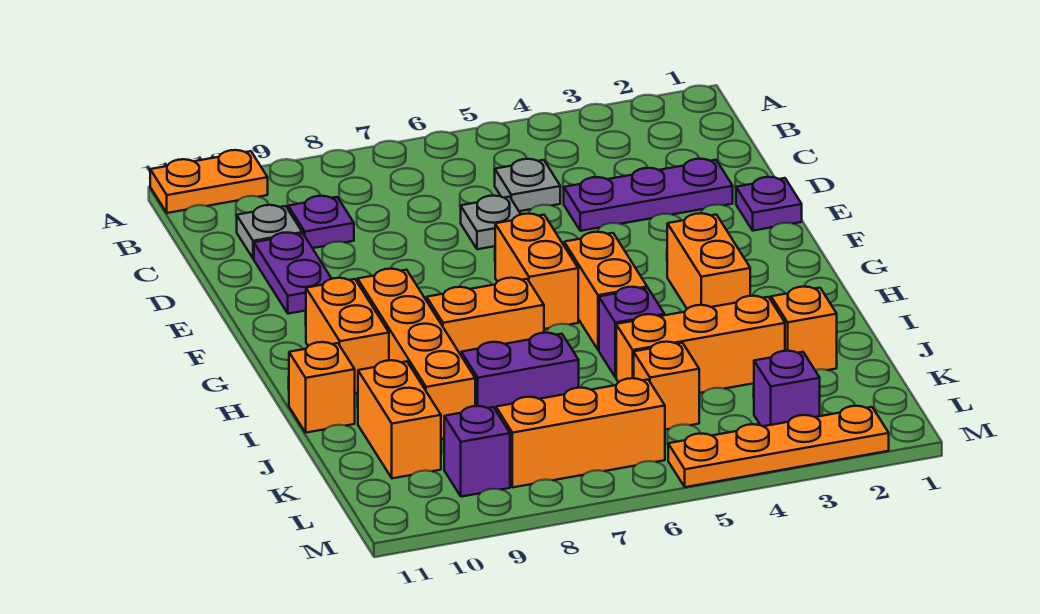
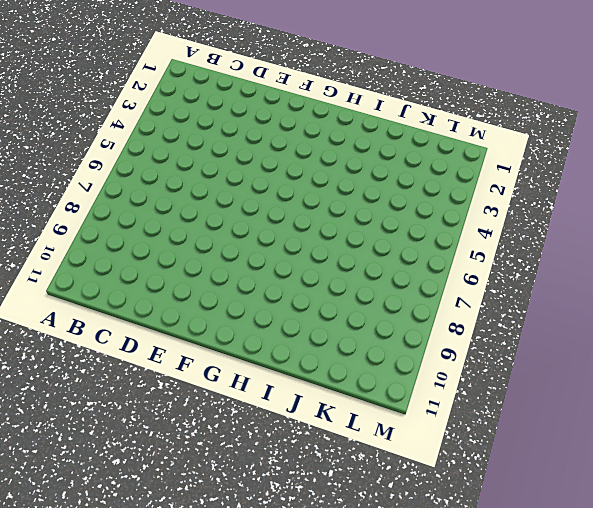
none -> orange plate A10:A11 level 1
none -> grey plate C5 level 1
none -> purple plate C9 level 1

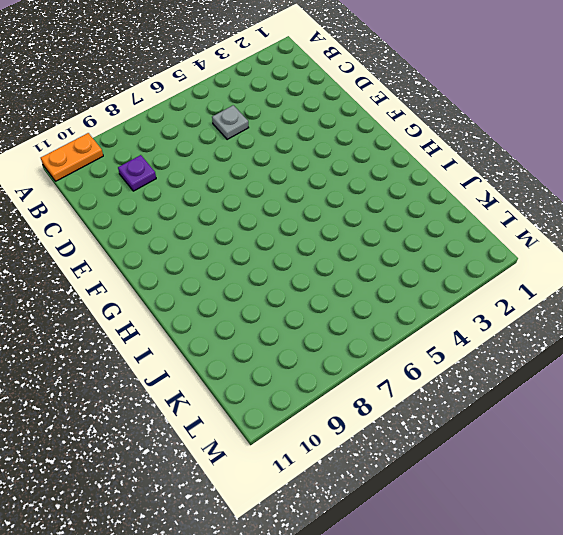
none -> grey plate C10 level 1
none -> purple plate D2:D4 level 1
none -> grey plate D6 level 1

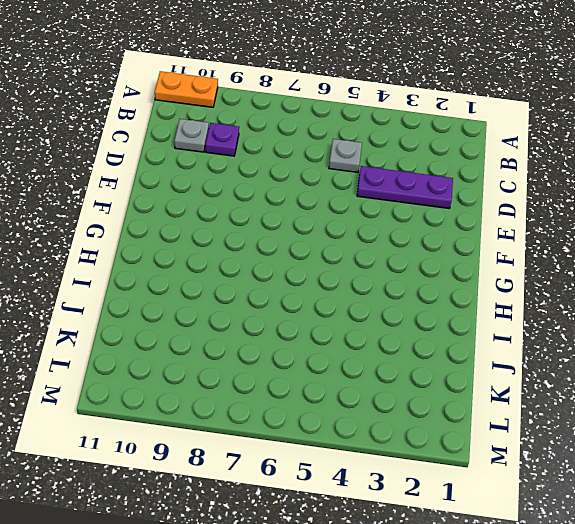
none -> grey plate D6 level 1
none -> purple plate D10:E10 level 1
none -> purple plate E1 level 1

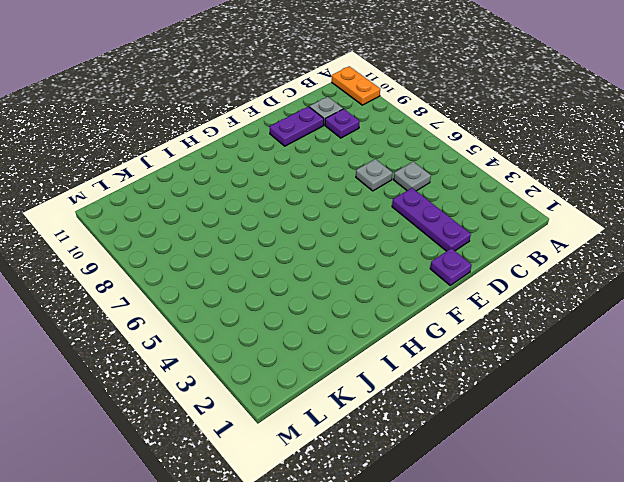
none -> orange brick F6:G6 level 1
none -> orange brick G3:H3 level 1
none -> orange brick G5:H5 level 1

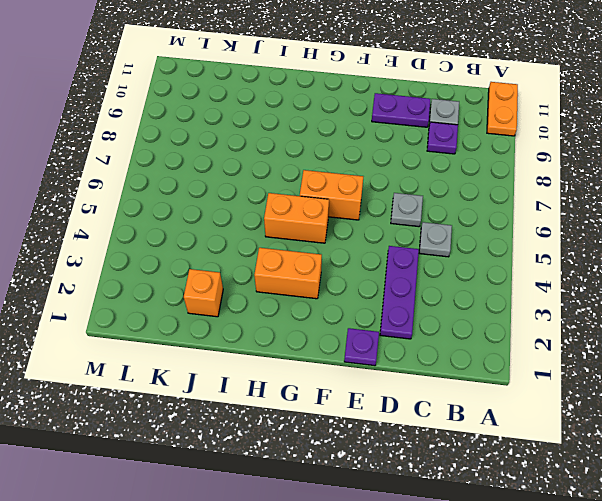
none -> orange brick G9:J9 level 1
none -> orange brick G10:H10 level 1
none -> orange brick H7:H8 level 1

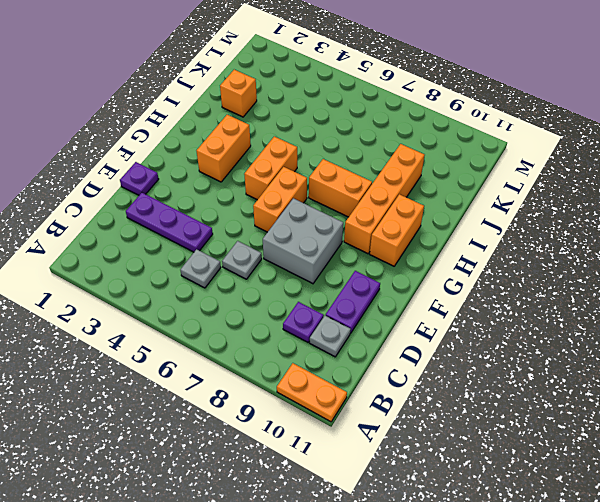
grey brick E7:F8 level 1 -> none
none -> purple brick I5 level 1
none -> orange brick I11 level 1
none -> orange brick J3:J5 level 1

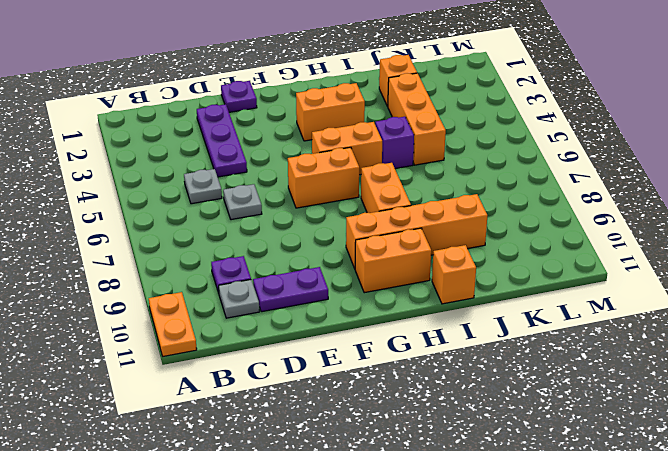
none -> purple brick J7:J8 level 1
none -> orange brick J10:K10 level 1
none -> orange brick K5 level 1

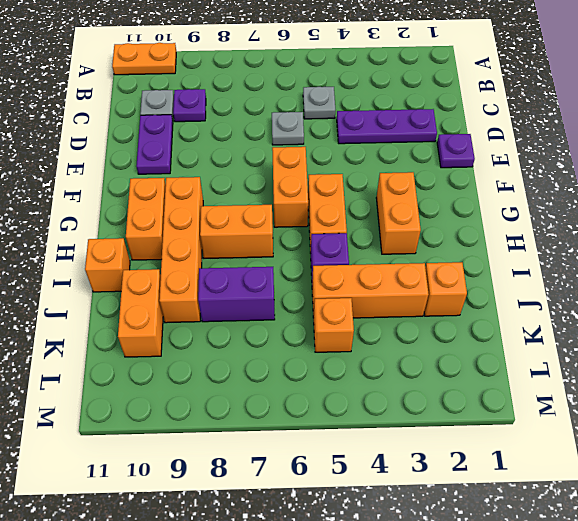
none -> purple brick L3 level 1
none -> orange brick L6:L8 level 1
none -> purple brick L9 level 1

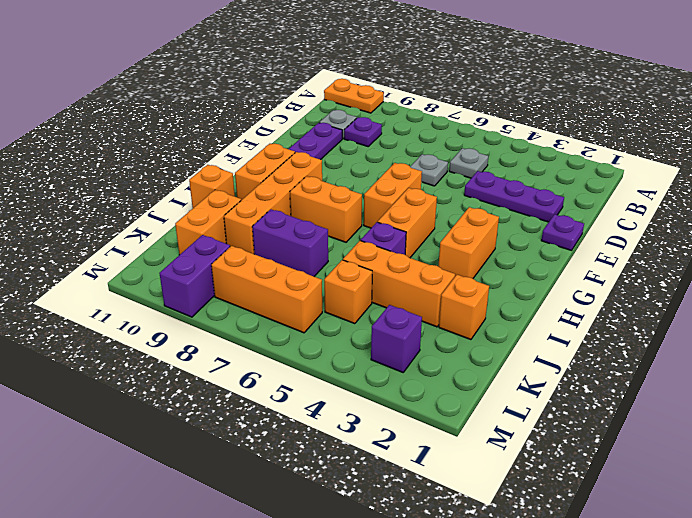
purple brick L9:M9 level 1 -> purple brick L9 level 1
none -> orange plate M2:M5 level 1

